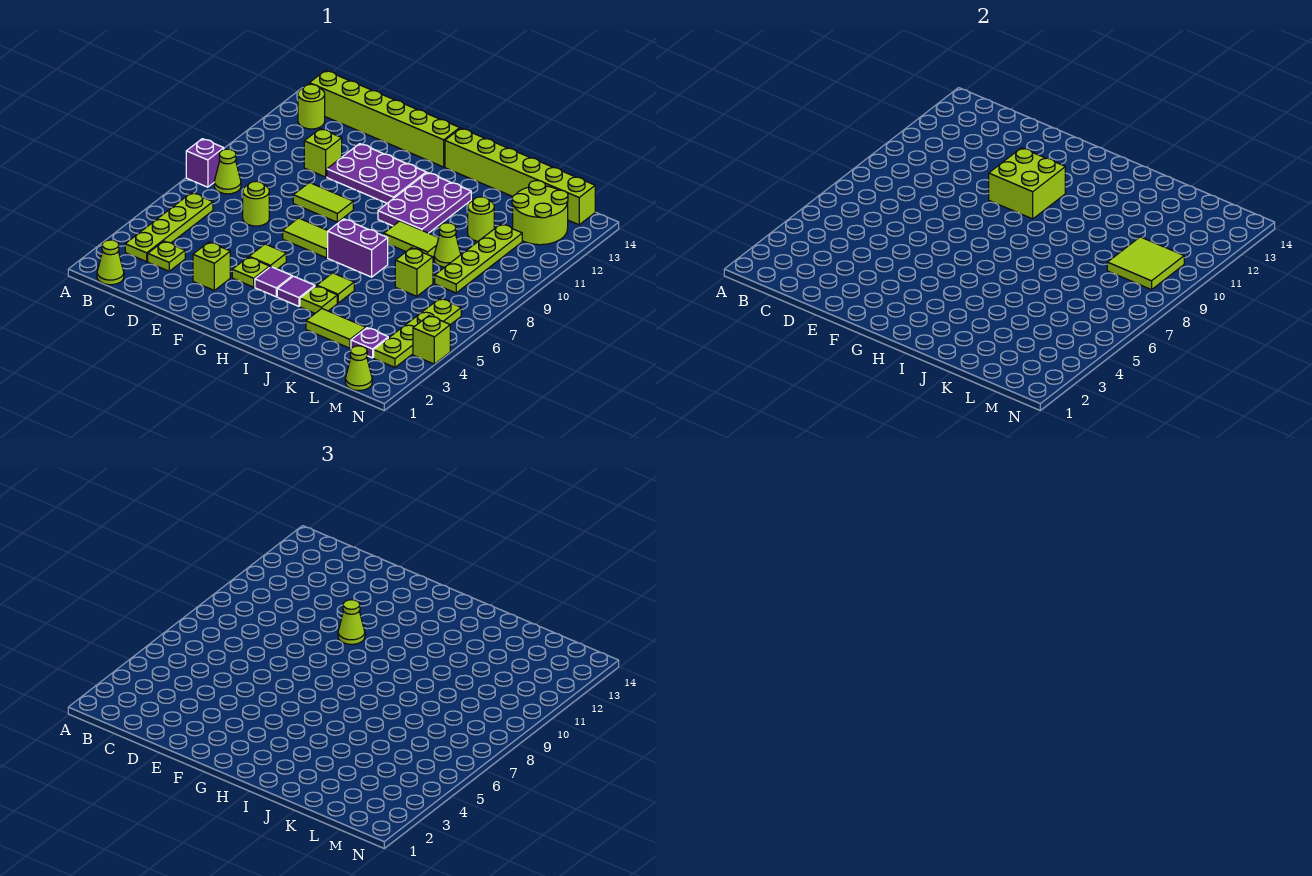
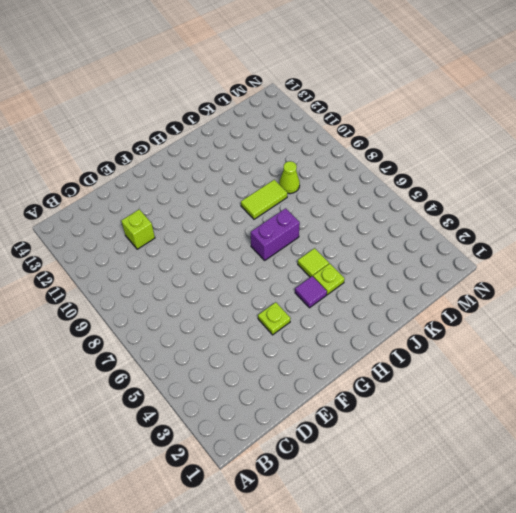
none -> purple brick A8 level 1
none -> lime cone B1 level 1
none -> lime plate B3:B6 level 1
none -> lime cone B8 level 1

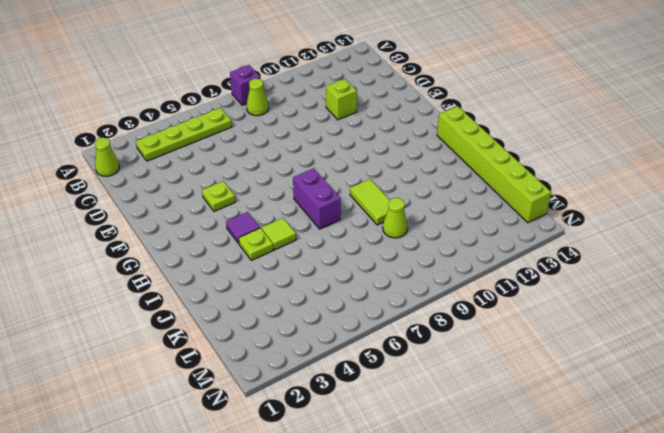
none -> lime round brick B13 level 1
none -> lime brick B14:G14 level 1
none -> lime plate C3 level 1
none -> lime round brick D7 level 1

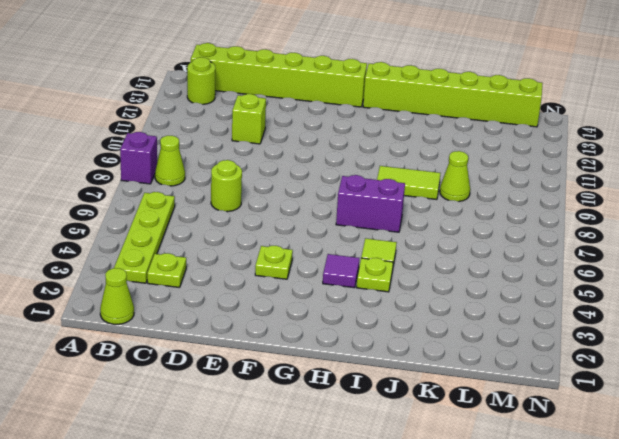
none -> lime brick E3 level 1
none -> lime tile E9:F9 level 1
none -> purple plate E11:G12 level 1
none -> lime tile F5 level 1

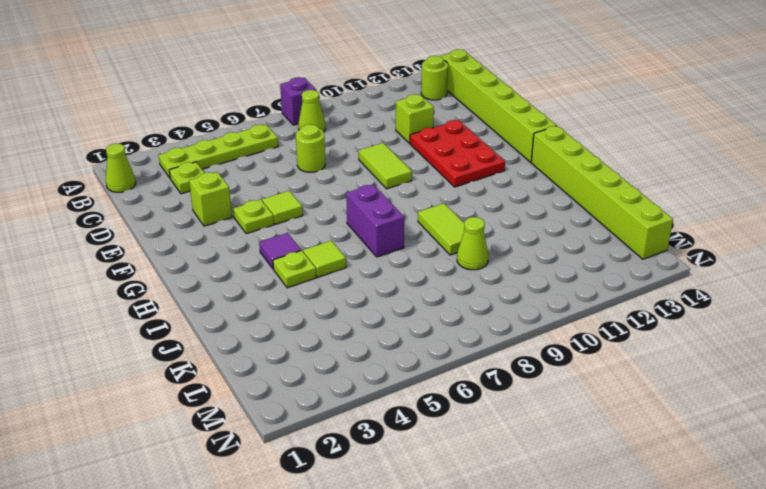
red plate E11:G12 level 1 -> purple plate E11:G12 level 1
none -> lime tile F7:G7 level 1
none -> purple tile G4 level 1
none -> purple plate H10:I12 level 1
none -> lime tile J3:K3 level 1

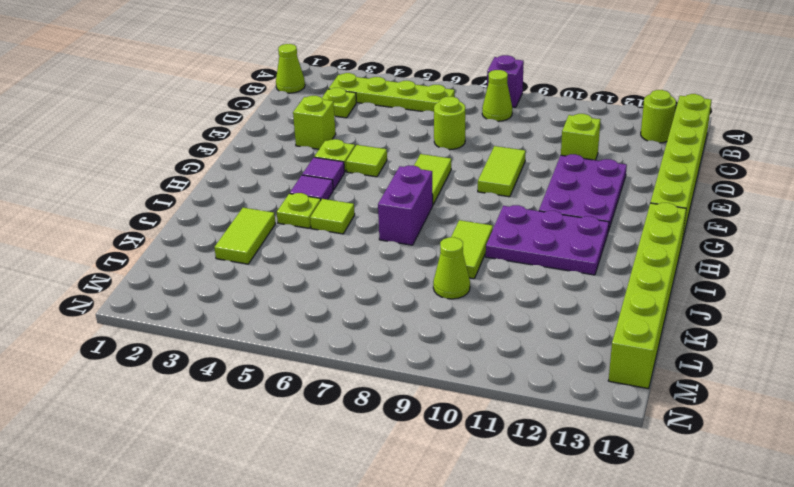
none -> lime brick K7 level 1
none -> lime round brick K11 level 1
none -> purple plate L3 level 1
none -> lime plate L8:L11 level 1

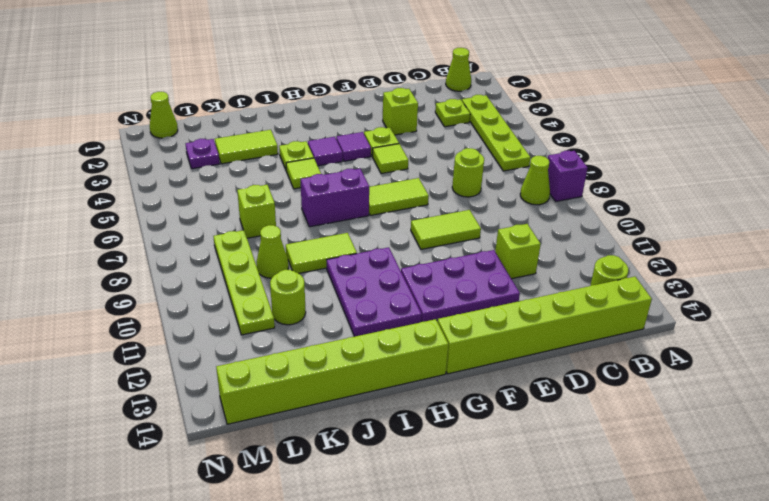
none -> lime round brick L12:M13 level 1
none -> lime plate M3:M6 level 1
none -> lime brick N4 level 1
none -> lime brick F10:G11 level 2

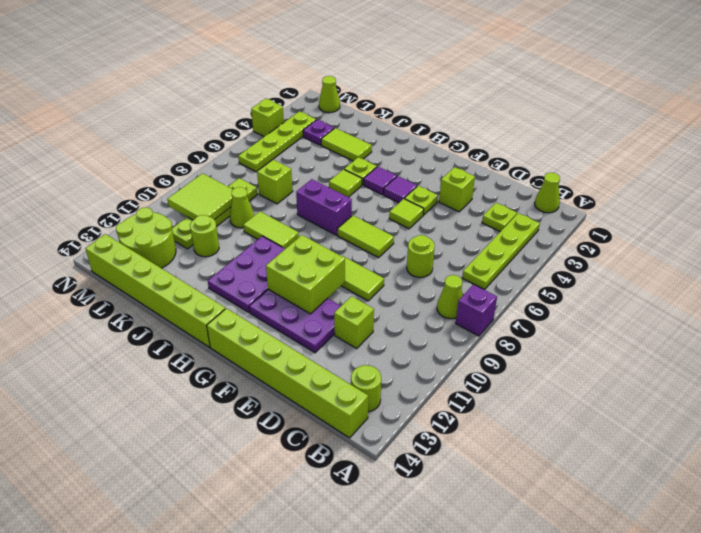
none -> lime cone F10 level 3

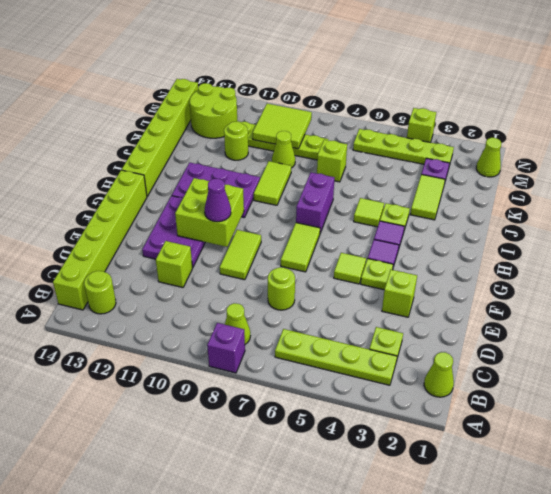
purple cone F10 level 3 -> lime cone F10 level 3

